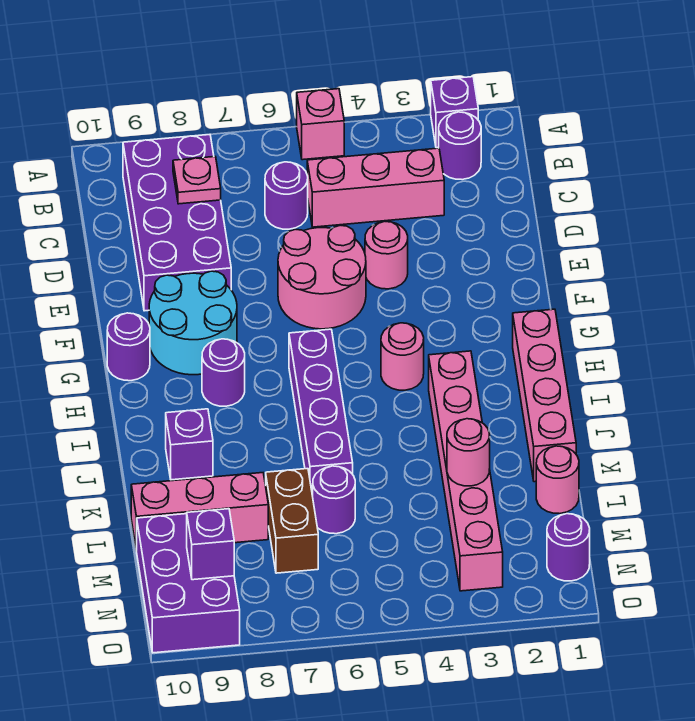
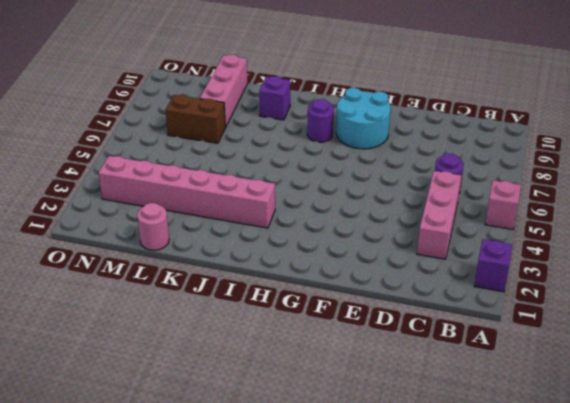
none -> purple round brick B2 level 1
none -> purple brick B8:E9 level 1
none -> pink round brick E4 level 1

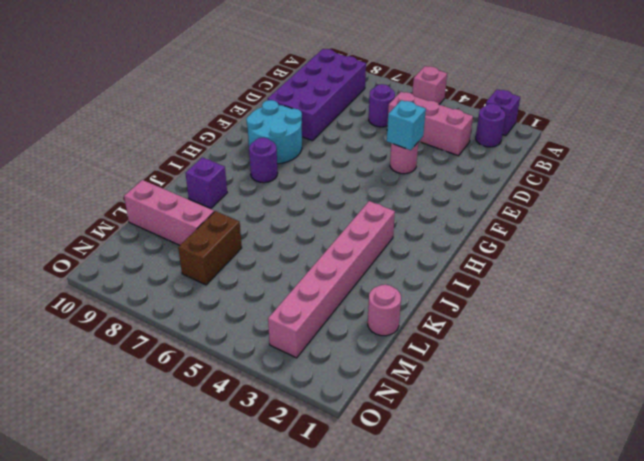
cyan brick E4 level 2 -> none
none -> pink round brick E5:F6 level 1
none -> purple round brick G10 level 1
none -> pink brick H1:K1 level 1

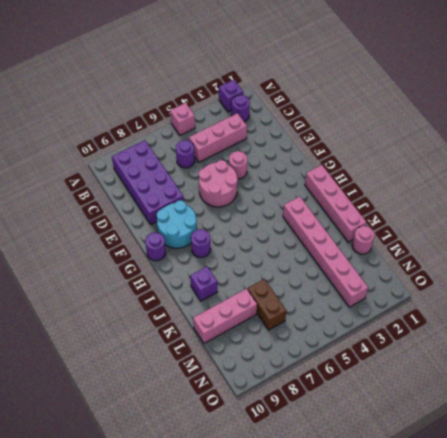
none -> pink round brick H4 level 1
none -> purple brick H6:K6 level 1
none -> purple round brick L6 level 1

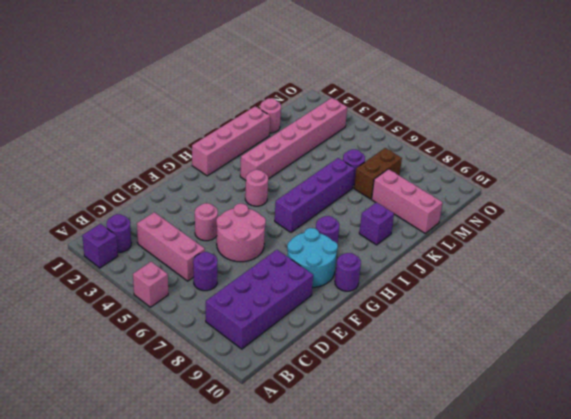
none -> purple brick M9:O10 level 1
none -> purple round brick N1 level 1
none -> pink plate C8 level 2

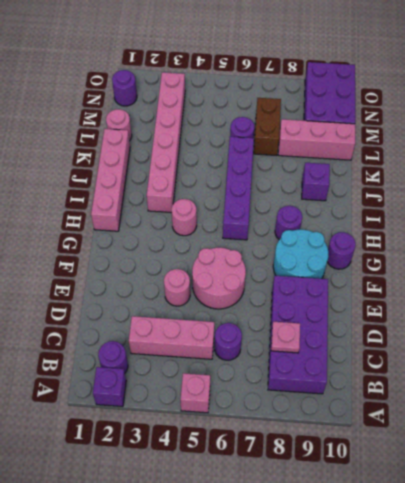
none -> pink round brick L3 level 2
none -> purple brick N9 level 2

